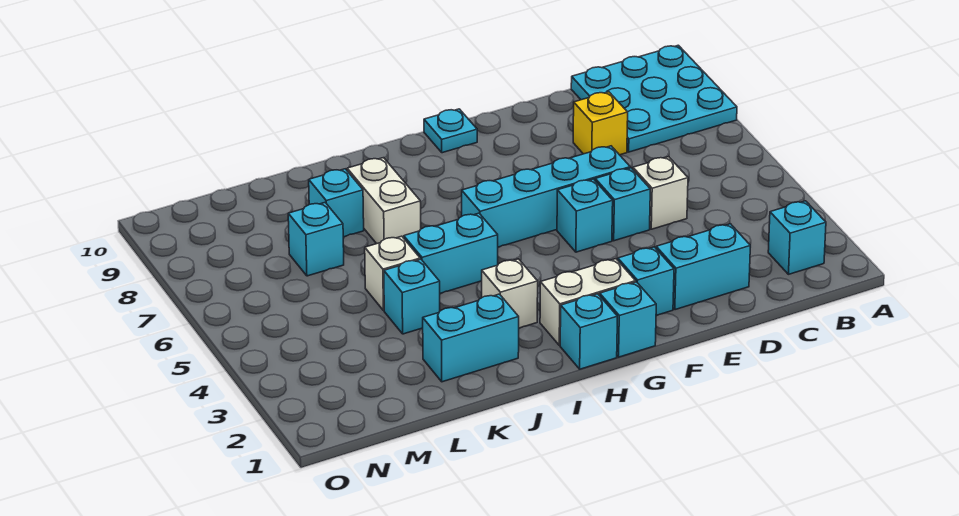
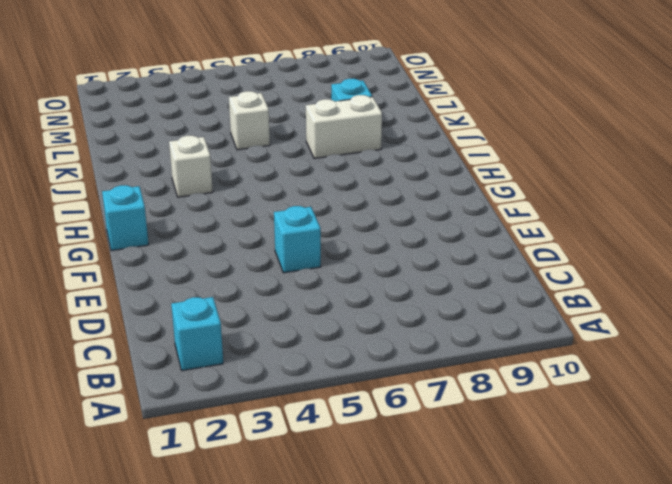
none -> cyan plate A8:C10 level 1
none -> cyan brick D2:E2 level 1
none -> white brick D5 level 1

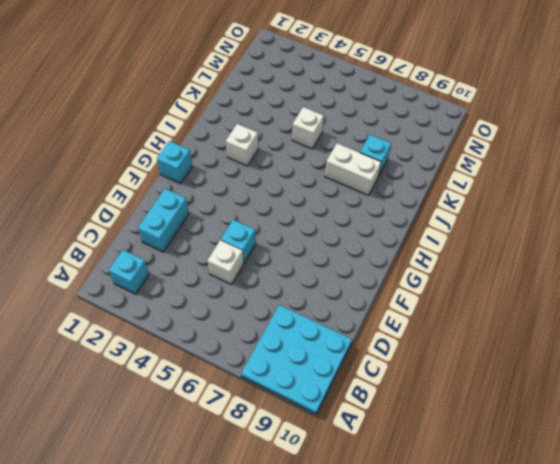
none -> yellow brick D8 level 1
none -> cyan brick E6:H6 level 1
none -> cyan brick F2 level 1

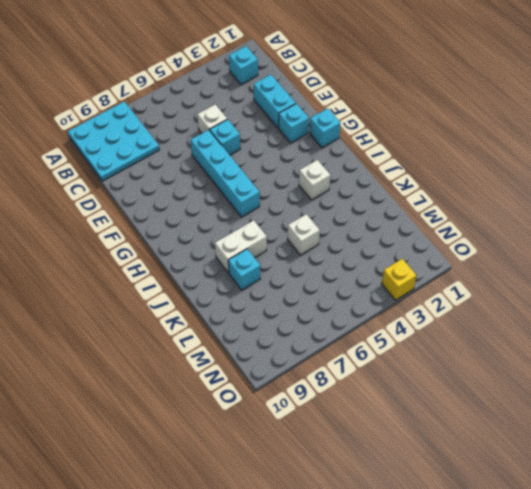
yellow brick O3 level 1 -> yellow brick D8 level 1
none -> cyan brick F5 level 1
none -> white brick G2:H2 level 1
none -> cyan plate G10 level 1

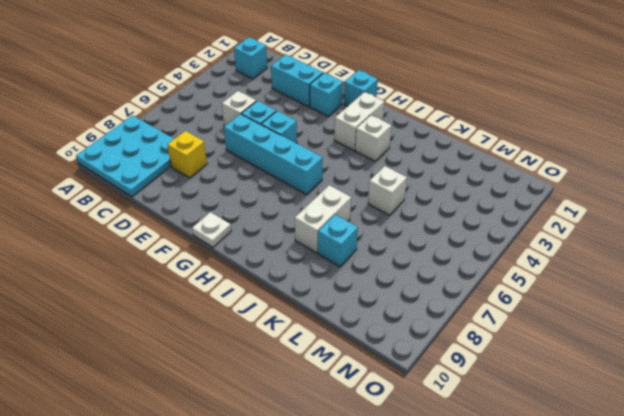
white plate G10 level 1 -> cyan plate G10 level 1
white brick H2:H3 level 1 -> white brick G2:H2 level 1
none -> cyan brick H1 level 1
none -> cyan brick I5:J5 level 1
none -> cyan brick J2:K2 level 1

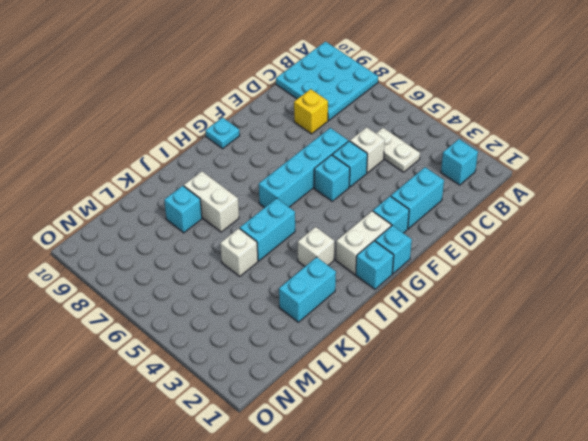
white plate C4:C5 level 1 -> none
none -> cyan brick K4 level 1
none -> cyan brick L7 level 1

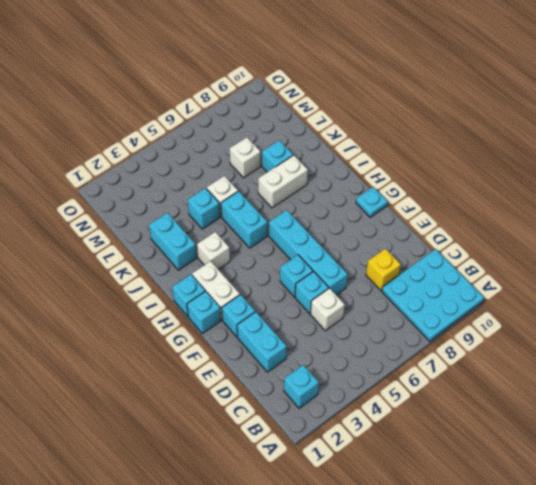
white brick L7 level 1 -> cyan brick L7 level 1

